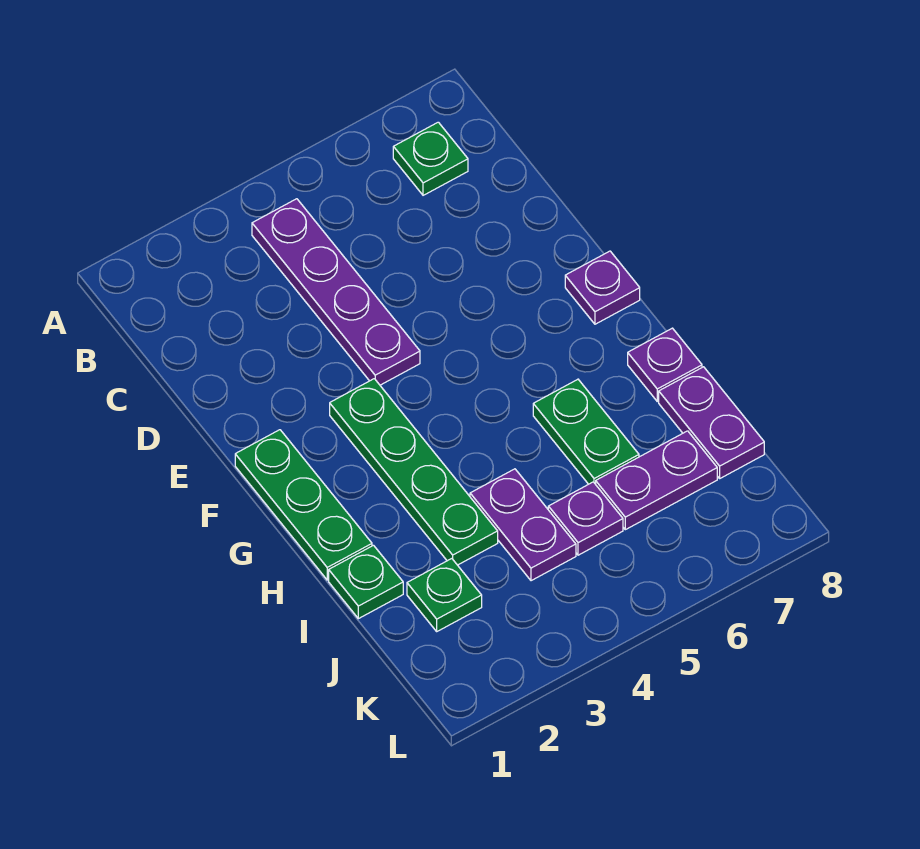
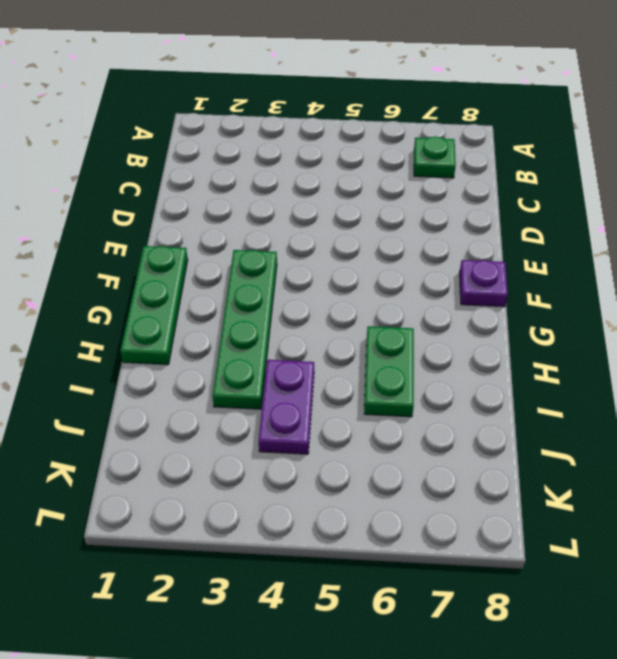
none -> purple plate B4:E4 level 1
none -> purple plate H8 level 1
none -> green plate I1 level 1

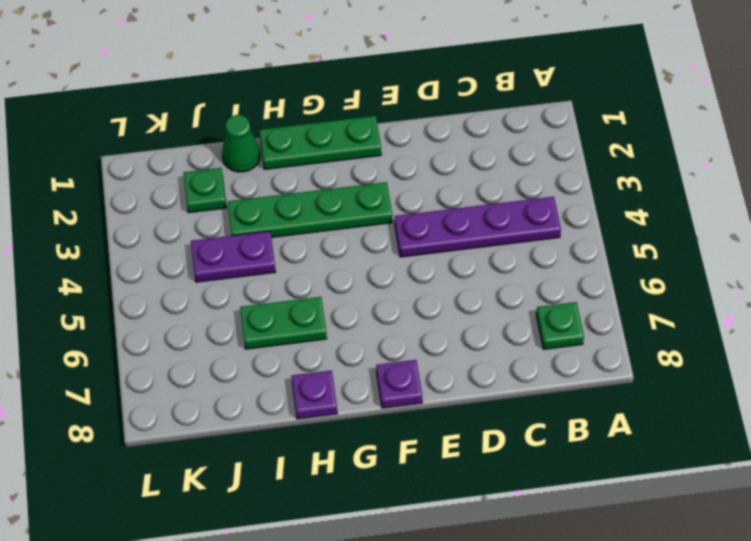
green cone I1 level 1 -> green plate I1 level 1
none -> purple plate I8:J8 level 1
none -> purple plate J5 level 1
none -> purple plate J6:J7 level 1

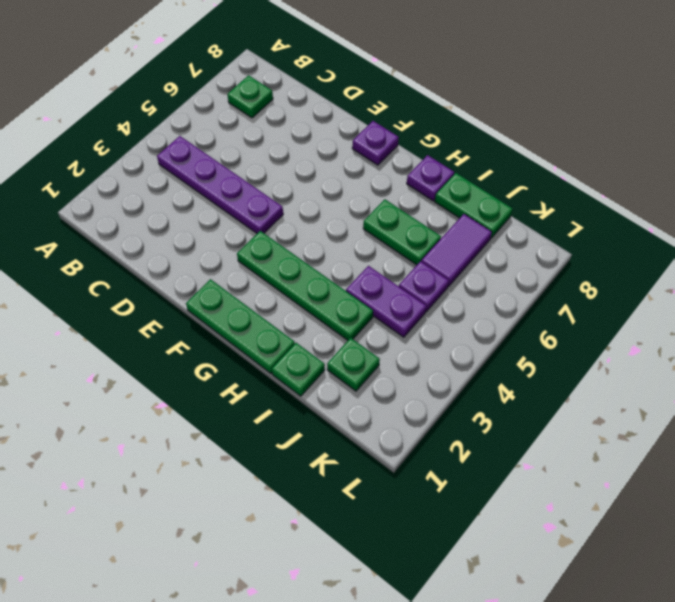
green plate I8:J8 level 1 -> purple plate I8:J8 level 1
purple tile J6:J7 level 1 -> purple plate J6:J7 level 1

